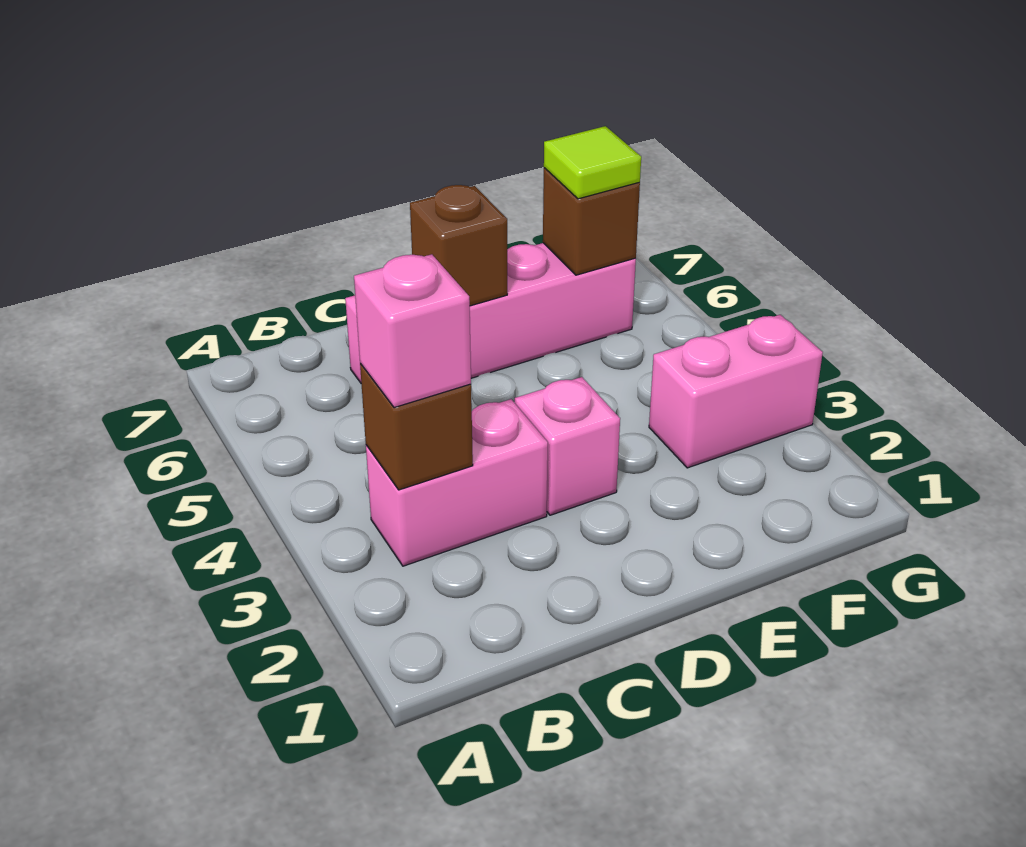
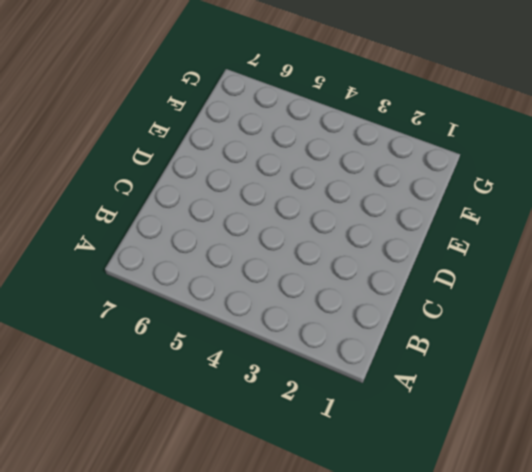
none -> pink brick B3:C3 level 1
none -> pink brick C6:F6 level 1

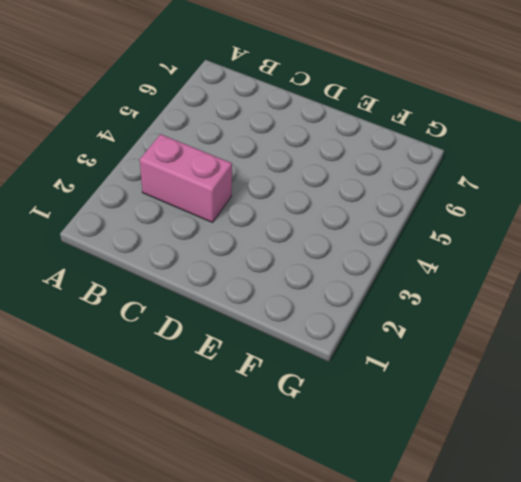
none -> pink brick C6:F6 level 1
none -> pink brick D3 level 1

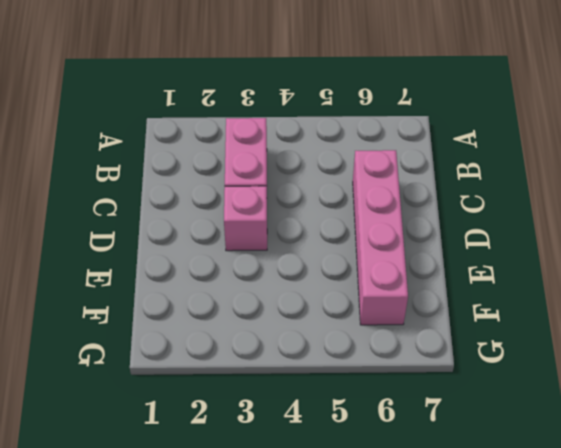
none -> pink brick F3:G3 level 1
none -> brown brick B3 level 2

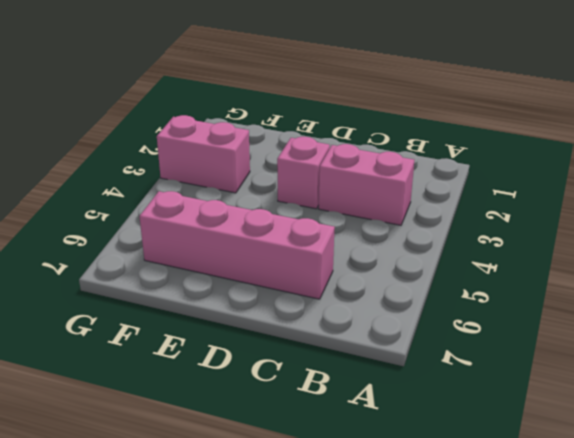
none -> brown brick B3 level 2
none -> brown brick D6 level 2

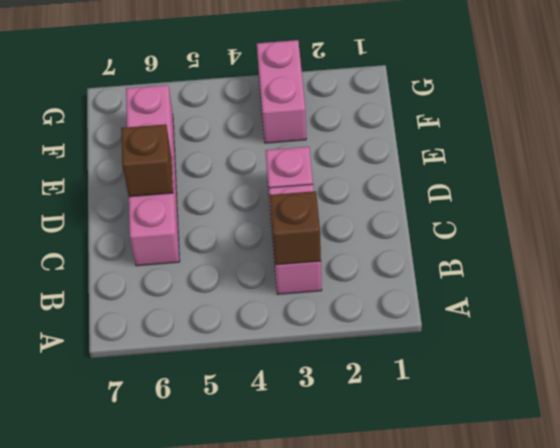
none -> brown brick F6 level 2
none -> pink brick B3 level 3

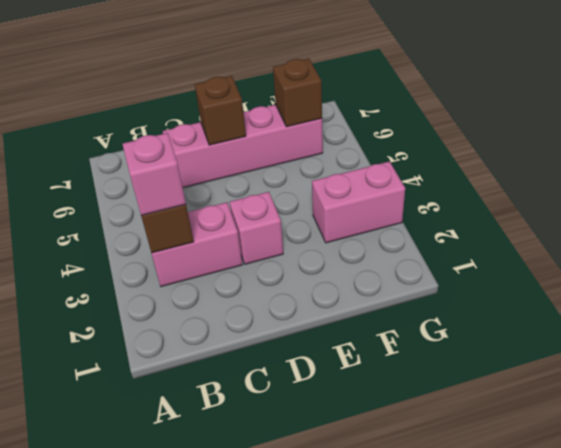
none -> lime tile F6 level 3

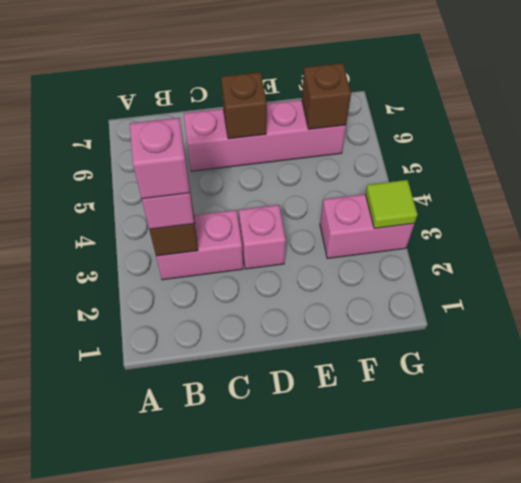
pink brick B3 level 4 -> none
lime tile G3 level 2 -> lime tile F6 level 3

